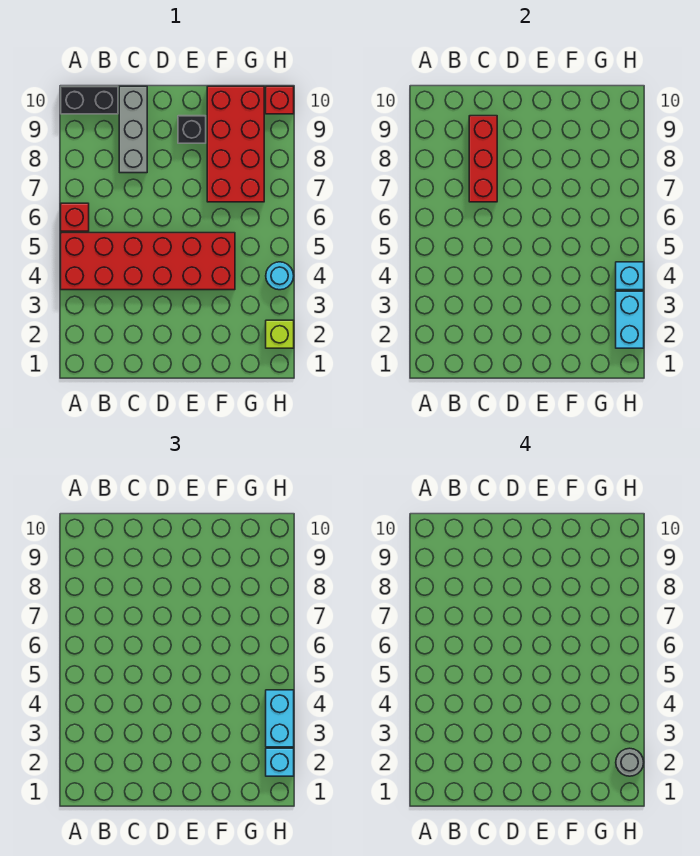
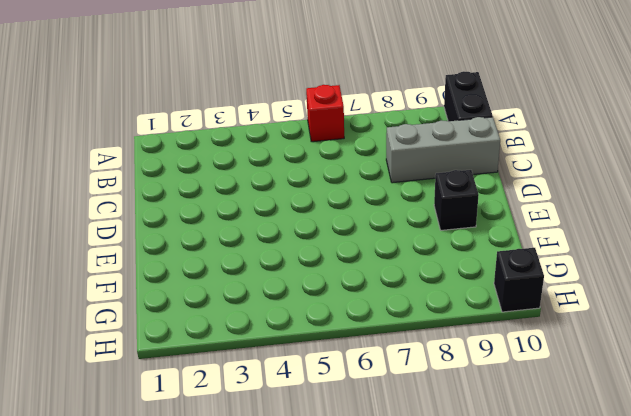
black brick H10 level 1 -> red brick H10 level 1
none -> red brick A4:F5 level 1
none -> red brick F7:G10 level 1
none -> lime brick H2 level 1

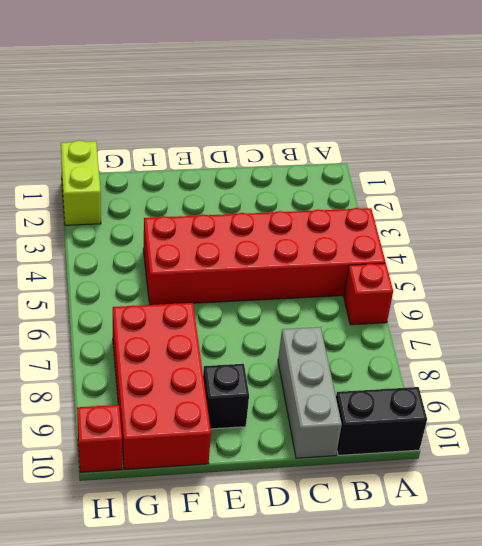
lime brick H1:H2 level 1 -> lime brick H2 level 1
none -> cyan round brick H4 level 1
none -> red brick C7:C9 level 2
none -> cyan brick H2:H3 level 2

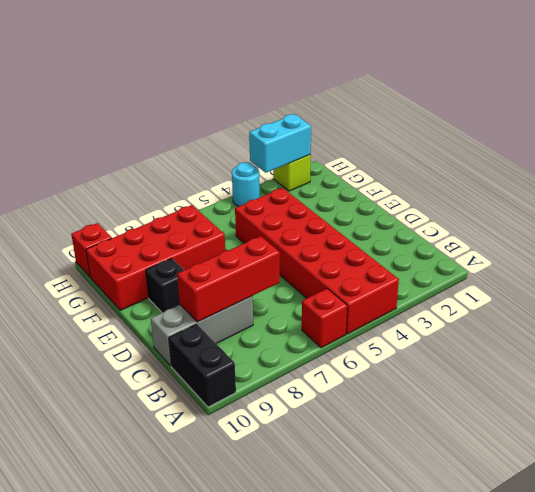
none -> cyan brick H4 level 2
none -> cyan brick H2 level 3
none -> cyan brick H3:H4 level 3

